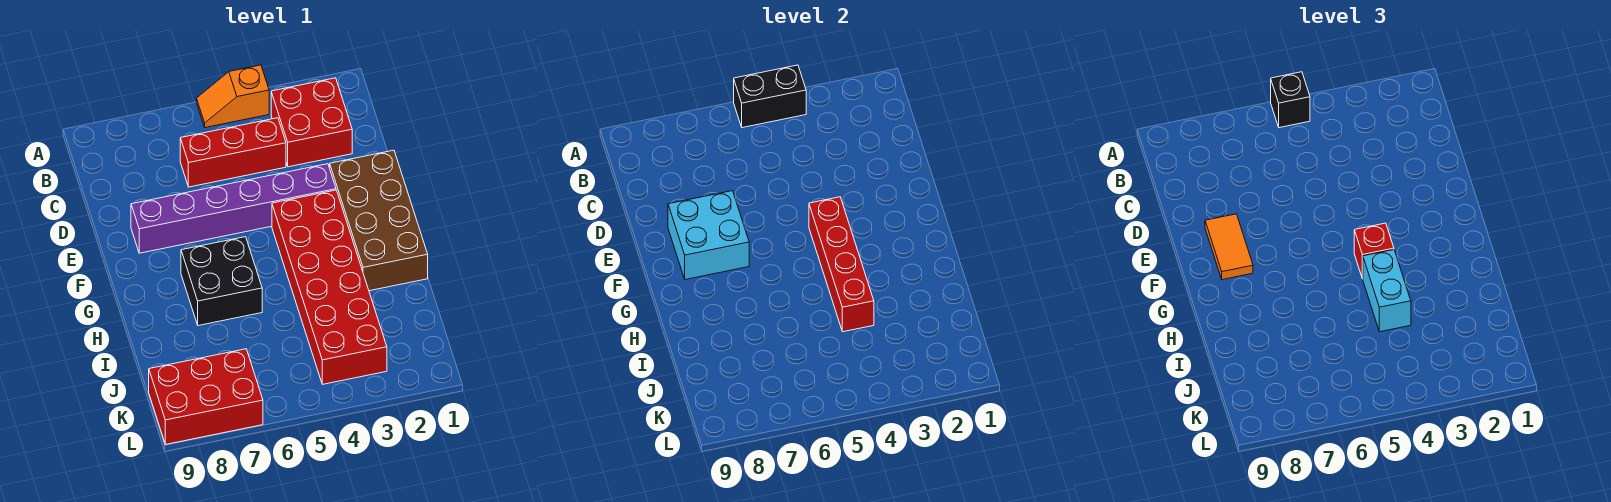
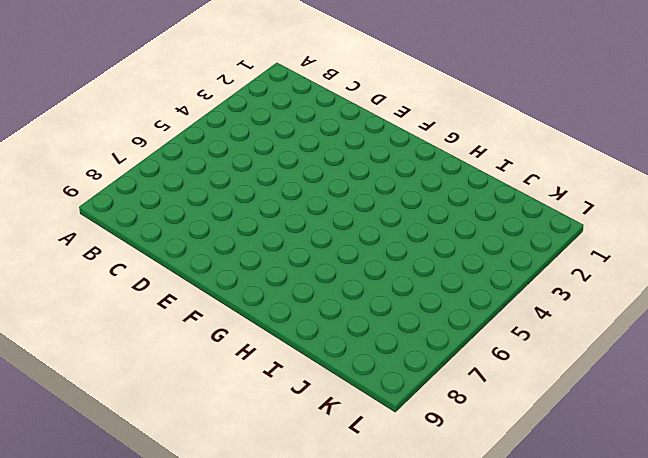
none -> orange slope A4:A5 level 1 top 4
none -> red brick B2:C3 level 1
none -> red brick C4:C6 level 1

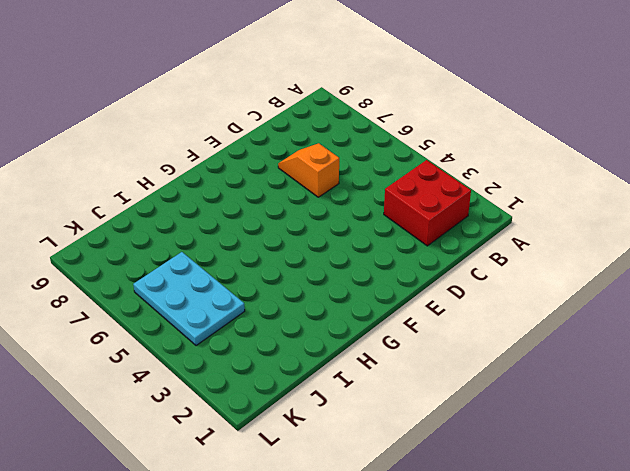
orange slope D6:D7 level 1 top 6 -> orange slope A4:A5 level 1 top 4
cyan plate J4:K6 level 1 -> red brick F3:K4 level 1
none -> red brick C4:C6 level 1
none -> brown brick E1:H2 level 1
none -> purple brick E3:E8 level 1

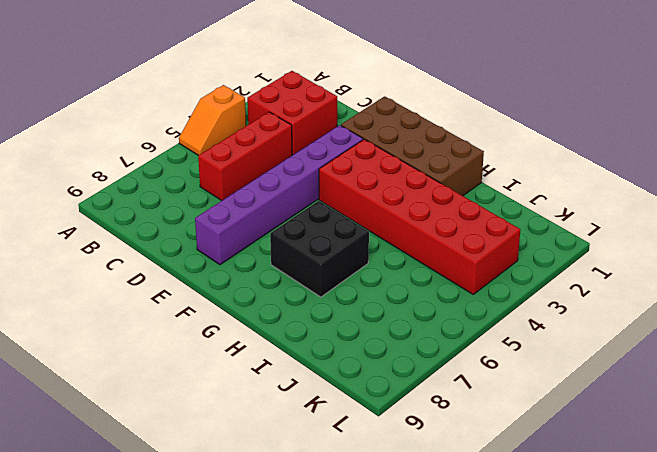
none -> red brick K7:L9 level 1
none -> black brick A4:A5 level 2
none -> cyan brick E7:F8 level 2

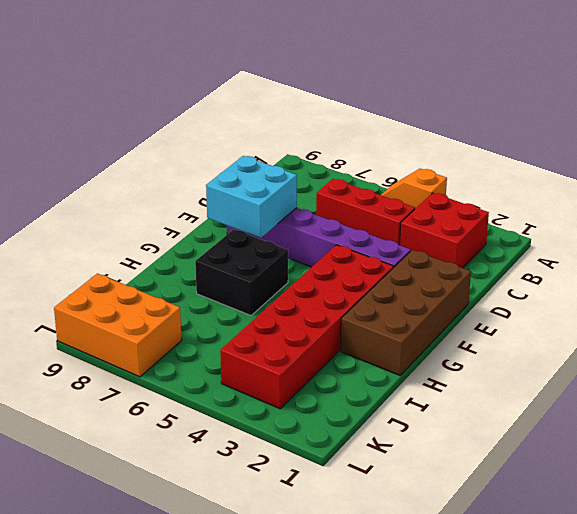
orange brick K7:L9 level 1 -> red brick K7:L9 level 1
none -> black brick A4:A5 level 2
none -> red brick F4:I4 level 2
none -> black brick A5 level 3

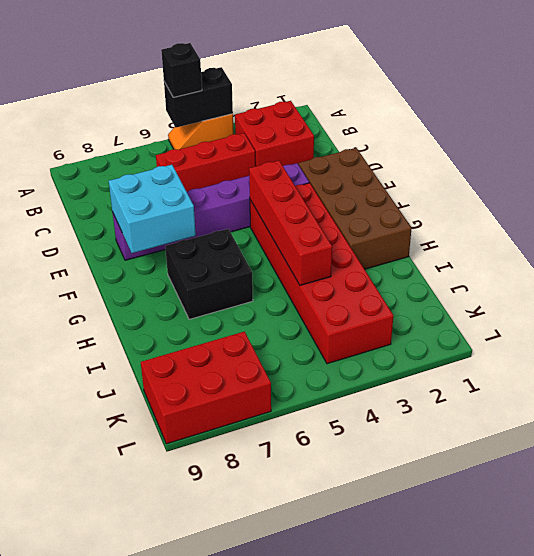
none -> orange tile E8:F8 level 3
none -> red brick G4 level 3
none -> cyan brick H4:I4 level 3

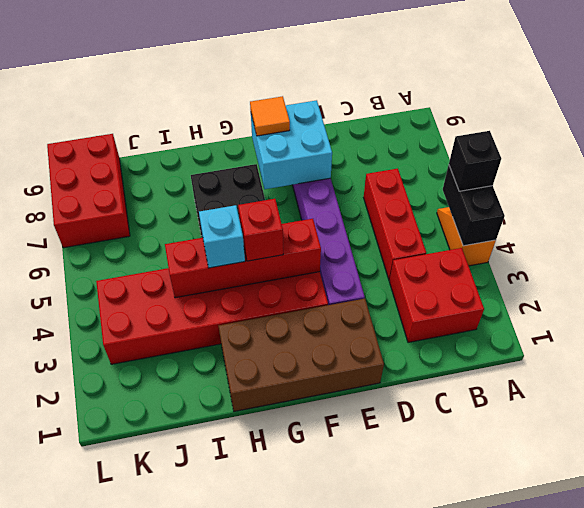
orange tile F8 level 3 -> orange tile E8:F8 level 3
cyan brick H4 level 3 -> cyan brick H4:I4 level 3

